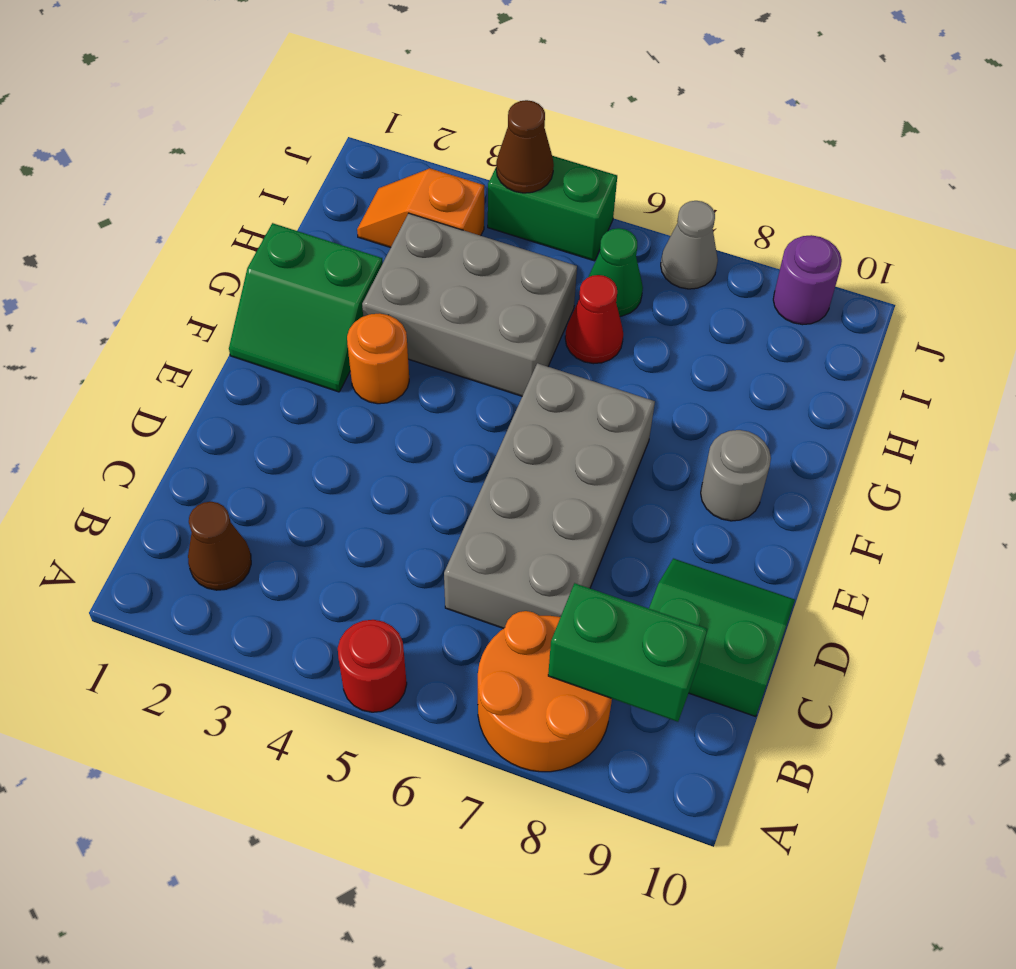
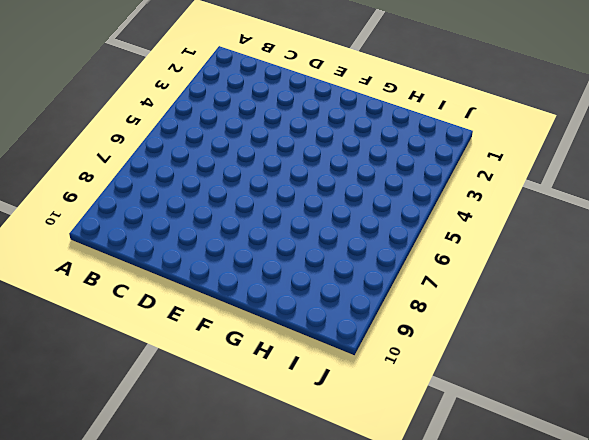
none -> red round brick A5 level 1
none -> orange round brick A7:B8 level 1
none -> brown cone B2 level 1

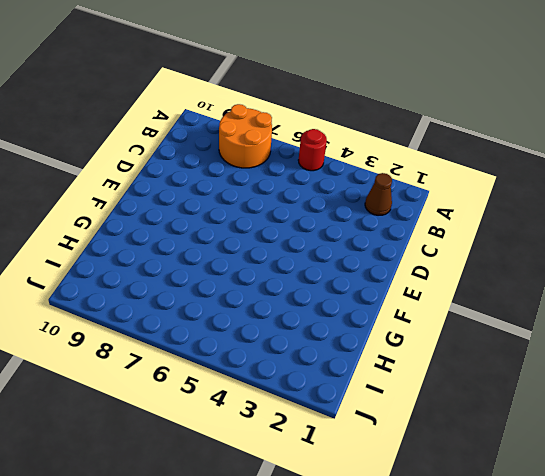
none -> grey brick C6:F7 level 1
none -> green slope C9:D10 level 1 top C
none -> green slope F1:G2 level 1 top G

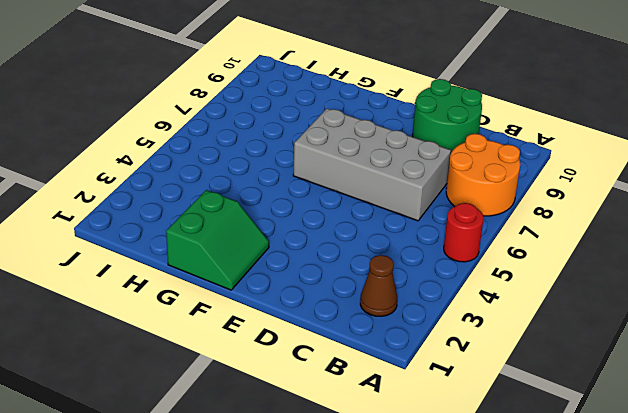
green round brick C9:D10 level 1 -> green slope C9:D10 level 1 top C
none -> orange round brick F3 level 1
none -> grey round brick F9 level 1
none -> grey brick G3:H5 level 1

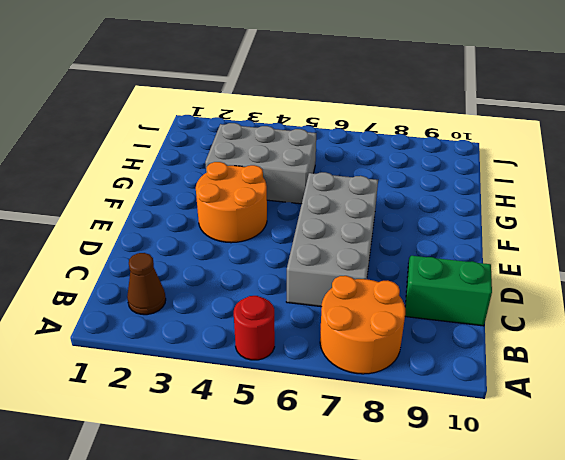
orange round brick E3:F4 level 1 -> orange round brick F3 level 1
none -> green slope F1:G2 level 1 top G
none -> grey round brick F9 level 1
none -> red cone H6 level 1

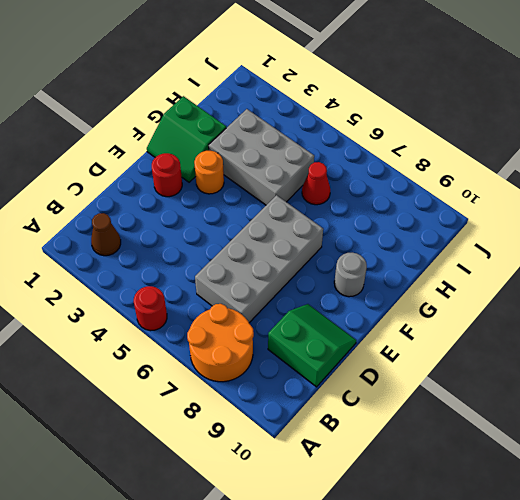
red round brick E2 level 1 -> none
none -> orange slope I2:I3 level 1 top 3
none -> green cone I6 level 1
none -> green brick J4:J5 level 1

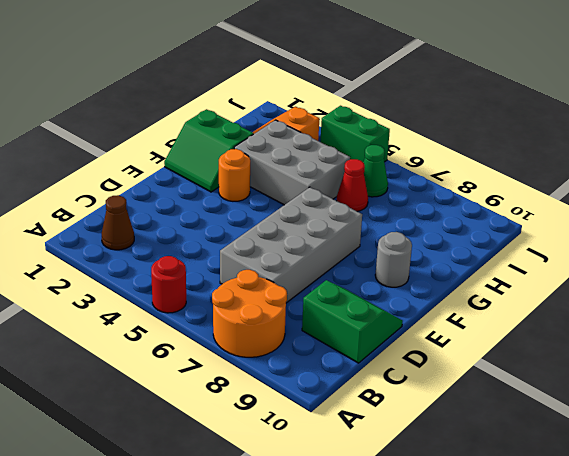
none -> grey cone J7 level 1
none -> purple round brick J9 level 1
none -> green brick B8:B9 level 2

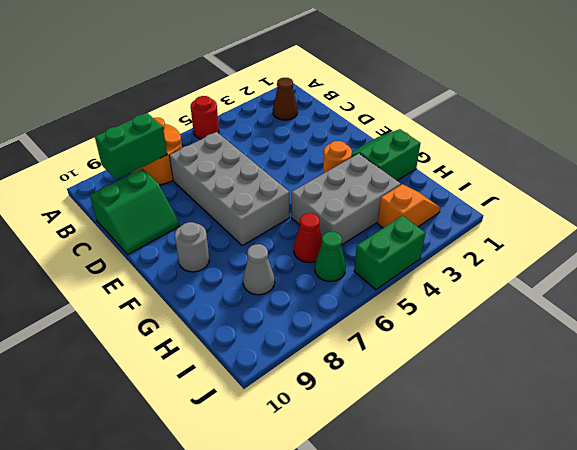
grey cone H8 level 1 -> grey cone J7 level 1
none -> purple round brick J9 level 1
none -> brown cone J4 level 2

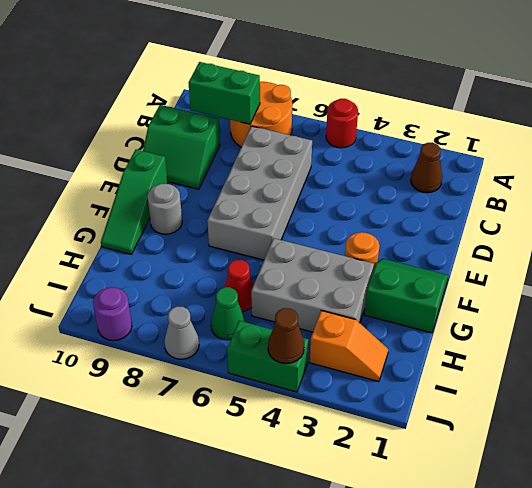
green slope E10:G10 level 1 top E -> none

